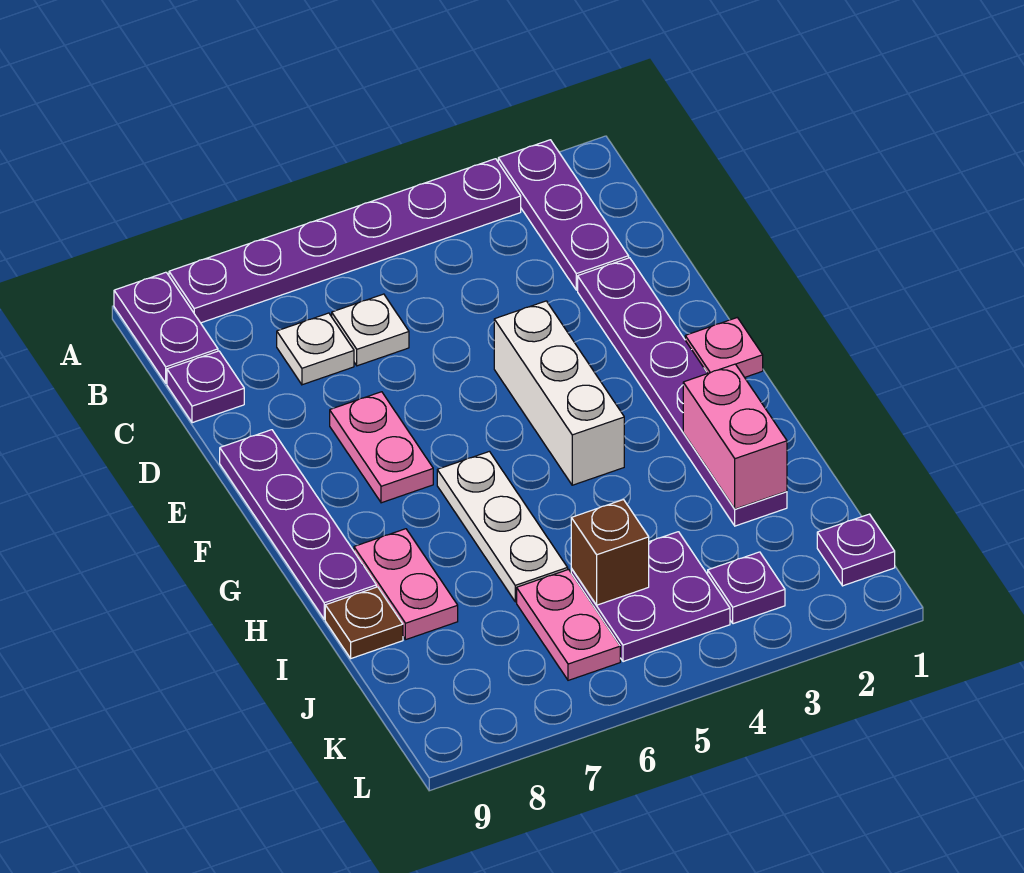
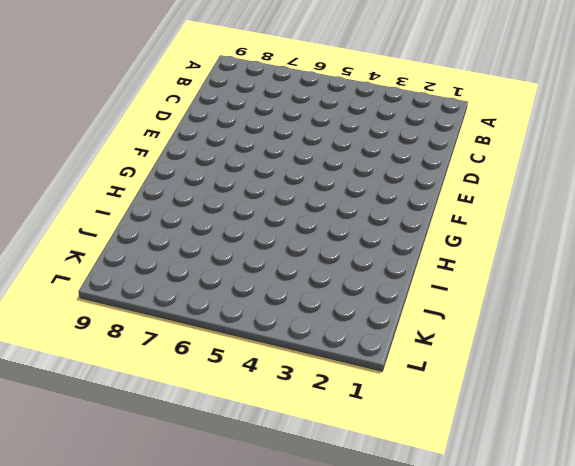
none -> purple plate A2:C2 level 1
none -> purple plate A3:A8 level 1
none -> purple plate A9:B9 level 1

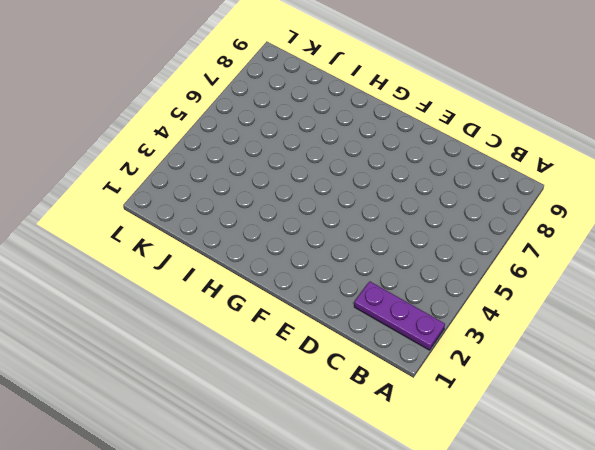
none -> purple plate A3:A8 level 1
none -> purple plate A9:B9 level 1
none -> white plate C6 level 1

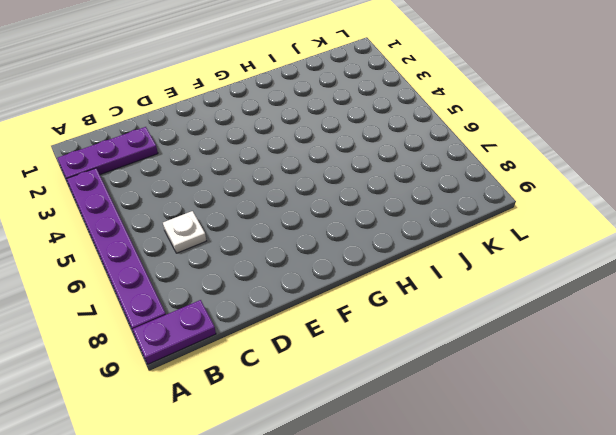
none -> white plate C7 level 1
none -> purple plate C9 level 1
none -> purple plate D2:I2 level 1

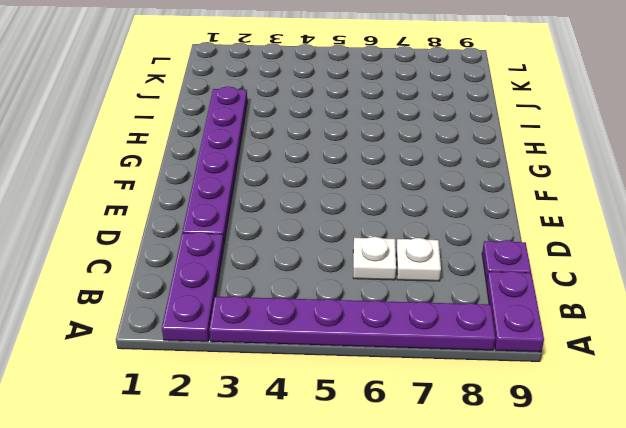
none -> white brick E4:G4 level 1
none -> pink plate E7:F7 level 1
none -> purple plate E9:H9 level 1

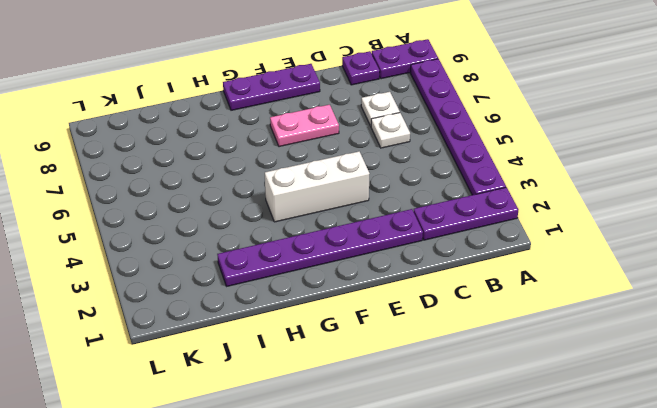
purple plate E9:G9 level 1 -> purple plate E9:H9 level 1
none -> pink plate F1 level 1
none -> white plate G6:I6 level 1
none -> pink plate H8:I8 level 1

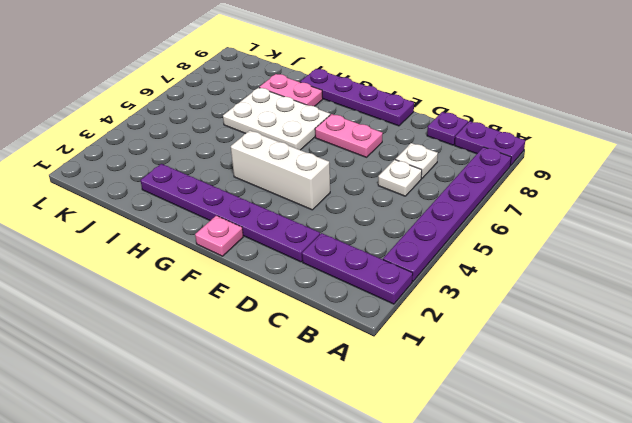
white plate G6:I7 level 1 -> white plate G6:I6 level 1
none -> brown plate I9 level 1
none -> purple plate J4:K5 level 1
none -> pink plate J6:K6 level 1

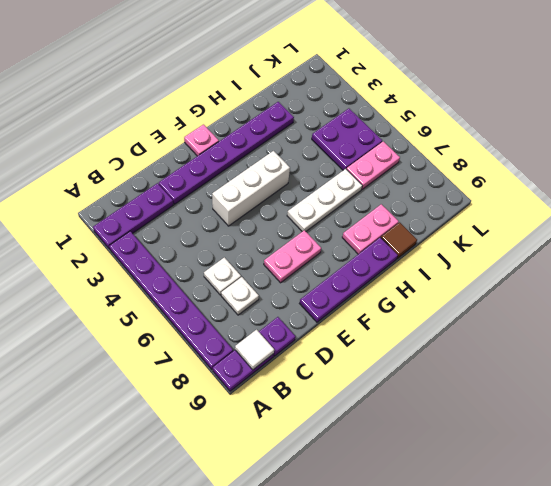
white tile B9 level 2 -> none
brown tile I9 level 1 -> brown plate I9 level 1
none -> purple plate K1 level 1
none -> purple plate K3 level 1
none -> pink brick H2:I2 level 2

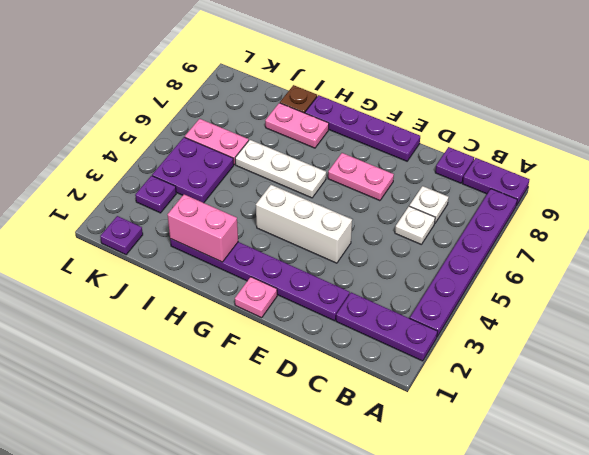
none -> brown brick J5 level 2

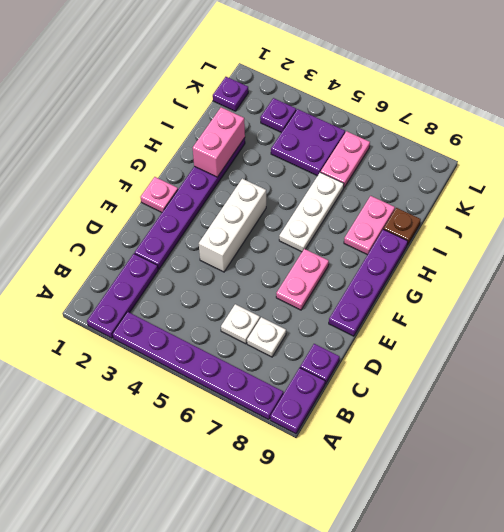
none -> brown brick J5 level 2

